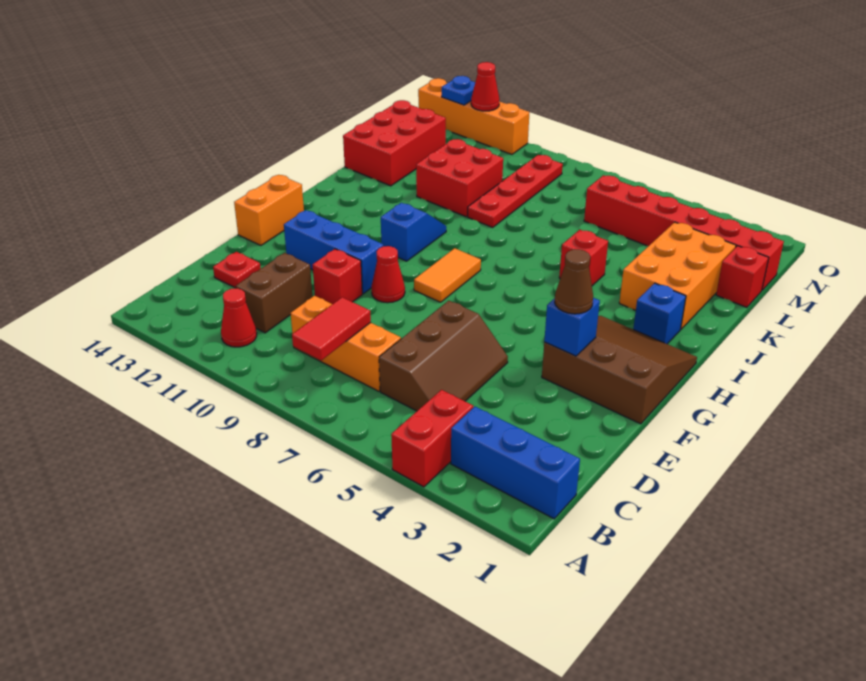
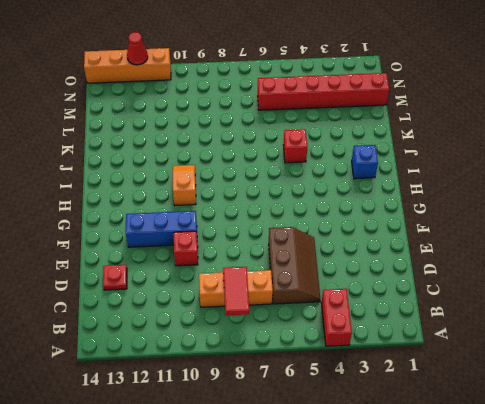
orange slope H10:I10 level 1 top H -> blue slope H10:I10 level 1 top H
none -> blue brick B1:B3 level 1
none -> red cone B11 level 1
none -> brown brick C11:D11 level 1

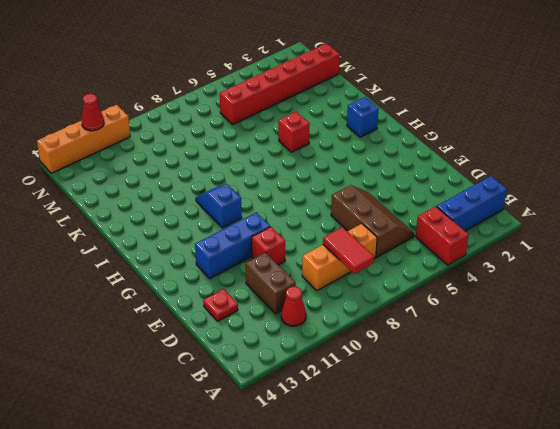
none -> brown slope F1:H3 level 1 top F
none -> red cone F9 level 1
none -> orange brick F14:G14 level 1

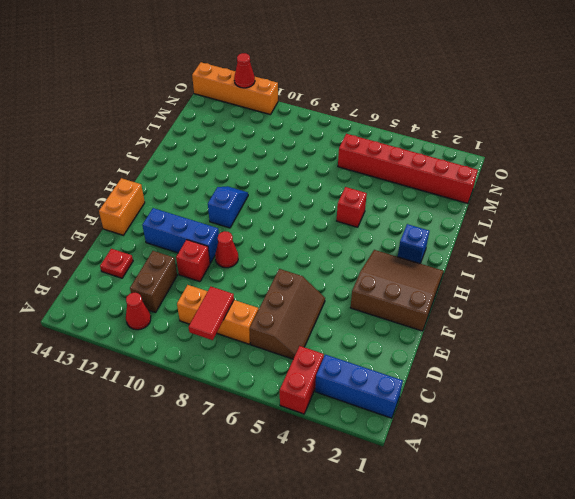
none -> orange tile G8:H8 level 1
none -> orange brick J2:L3 level 1
none -> red plate K9:N9 level 1

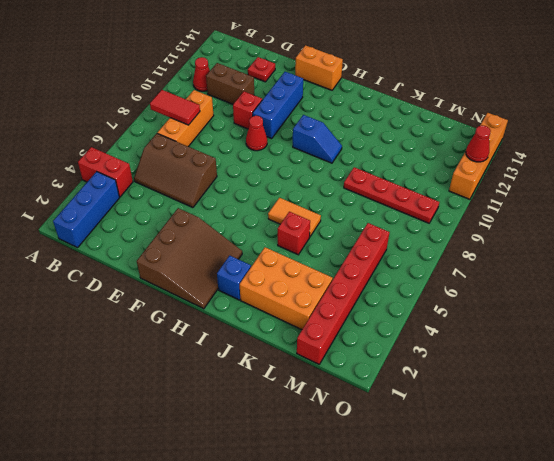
orange tile I6:J6 level 1 -> orange tile G8:H8 level 1
none -> red brick K10:L11 level 1
none -> red brick K13:M14 level 1
none -> red brick L1 level 1

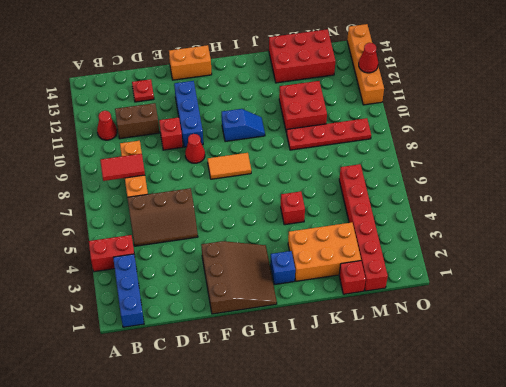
none -> blue brick F3 level 2
none -> blue plate O13 level 2
none -> brown cone F3 level 3

